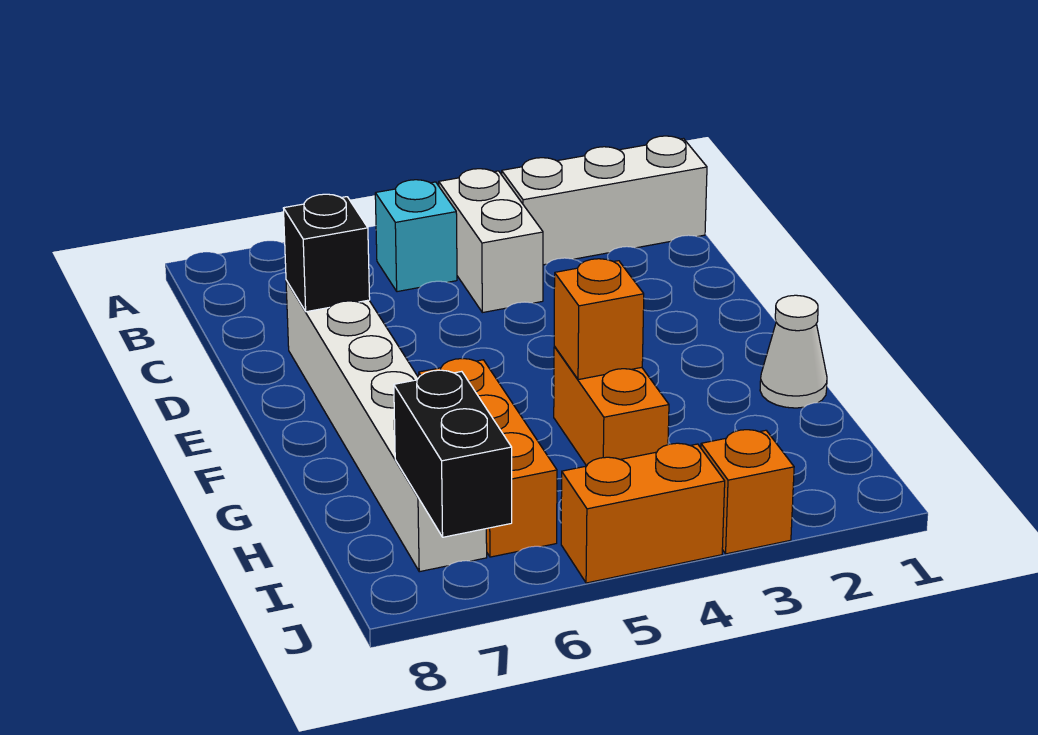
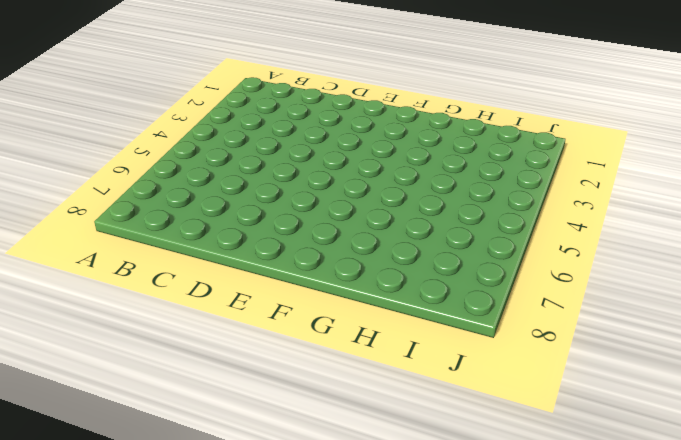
none -> white brick B1:B3 level 1
none -> white brick B4:C4 level 1
none -> cyan brick B5 level 1

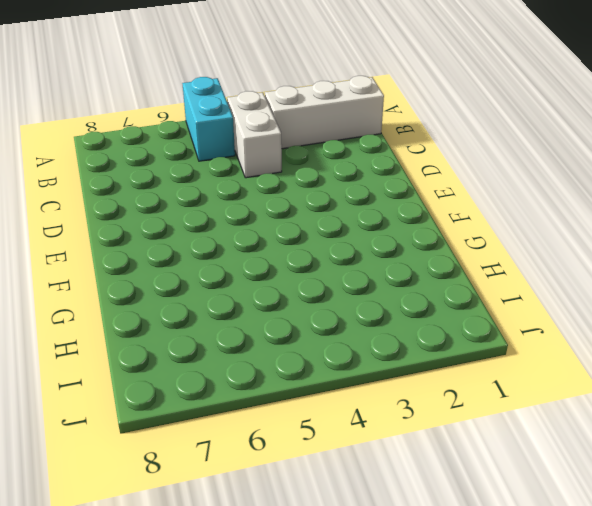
cyan brick A5:B5 level 1 -> cyan brick B5 level 1
none -> white brick D7:I7 level 1
none -> white cone G1 level 1
none -> orange brick G4:H4 level 1

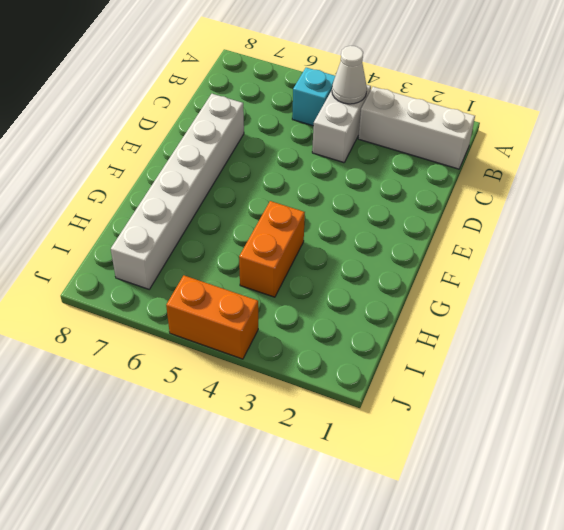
white cone B4 level 2 -> white cone G1 level 1
none -> orange brick G6:I6 level 1
none -> orange brick J3 level 1
none -> black brick D7 level 2

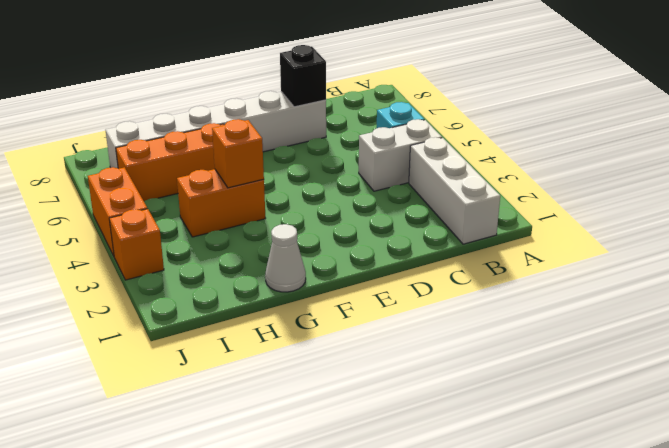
none -> black brick I7:J7 level 2

